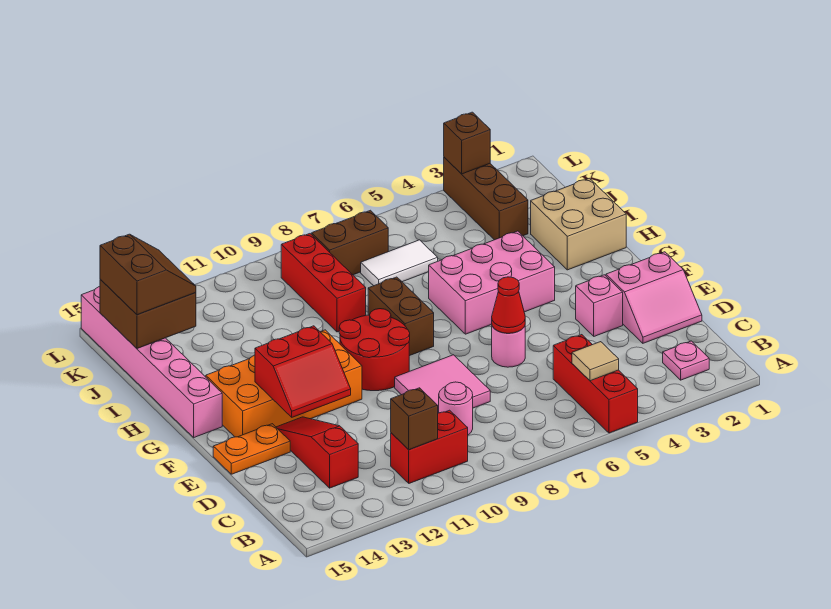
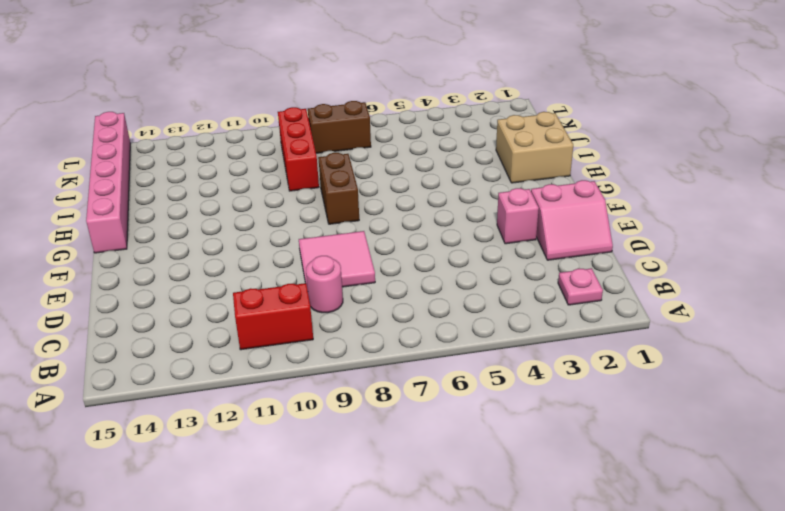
none -> red brick A5:C5 level 1
none -> red slope C13:E13 level 1 top C
none -> pink round brick E6 level 1

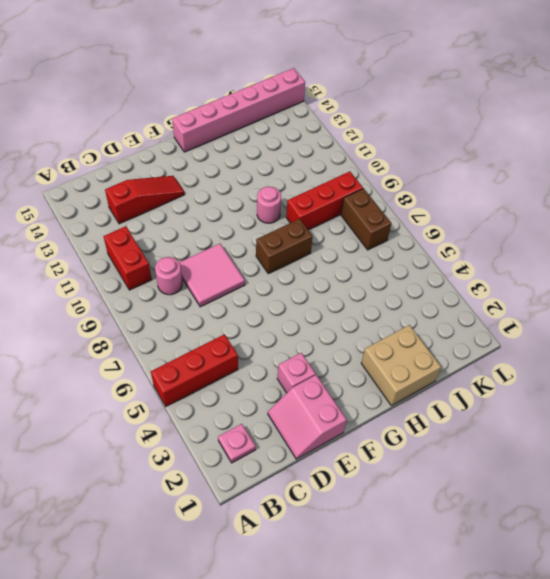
pink round brick H10 level 1 -> pink round brick E6 level 1
none -> orange plate E14:E15 level 1
none -> red round brick F9:G10 level 1
none -> orange brick F11:G14 level 1

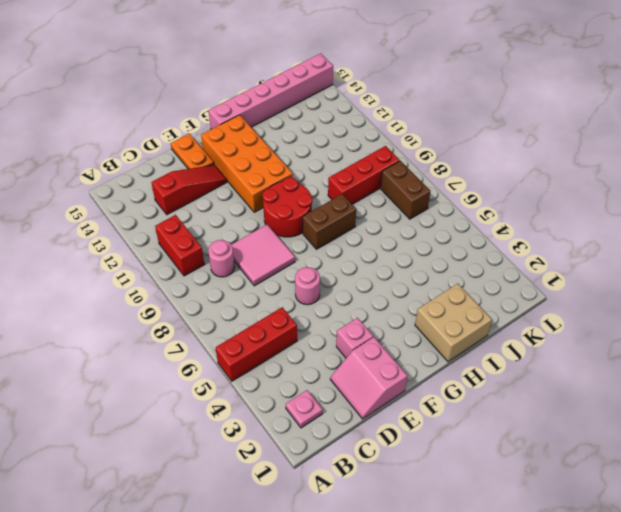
none -> pink brick G4:H6 level 1
none -> brown brick J3:L3 level 1
none -> white tile J6:J7 level 1

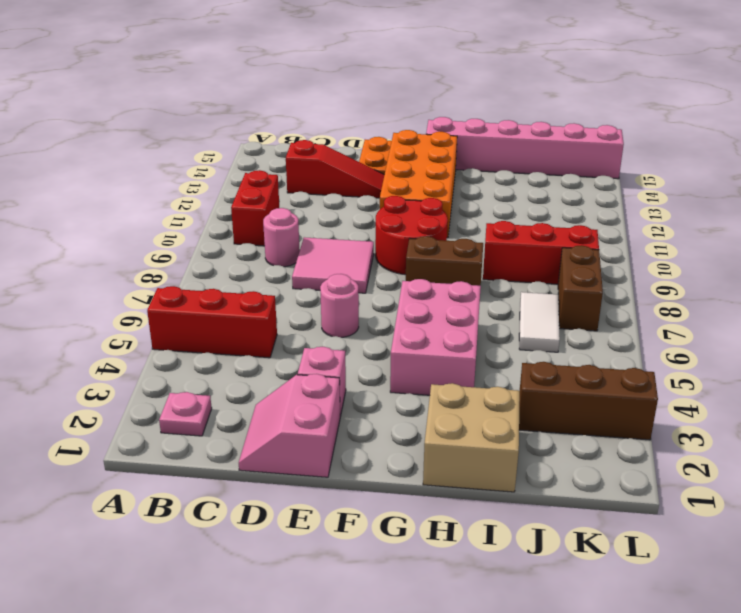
none -> tan tile B5 level 2
none -> brown brick B11 level 2
none -> red cone E6 level 2

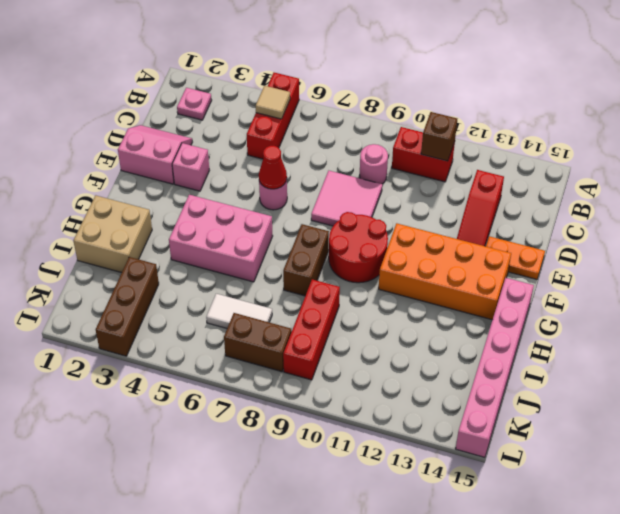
none -> red slope E12:F13 level 2 top F
none -> brown brick J14:K15 level 2
none -> brown brick L3 level 2

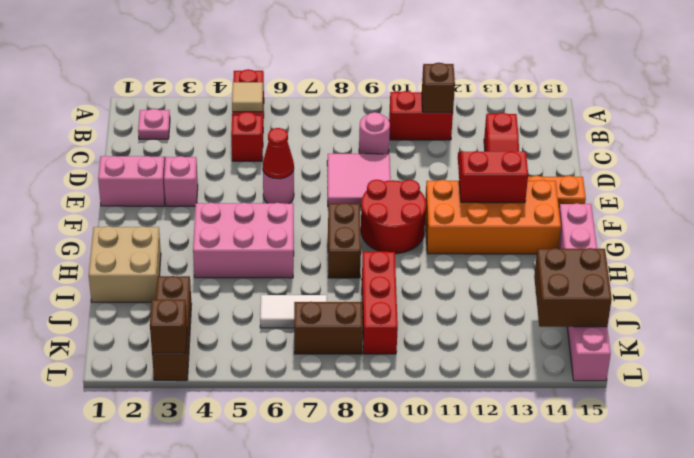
none -> brown slope J14:K15 level 3 top 15

